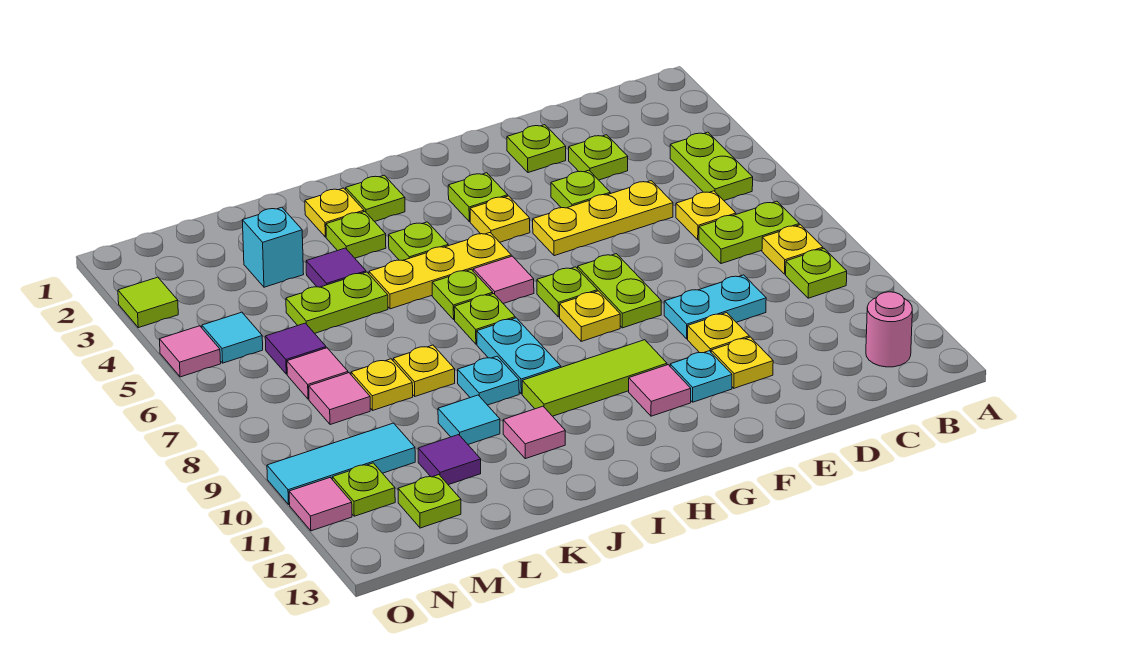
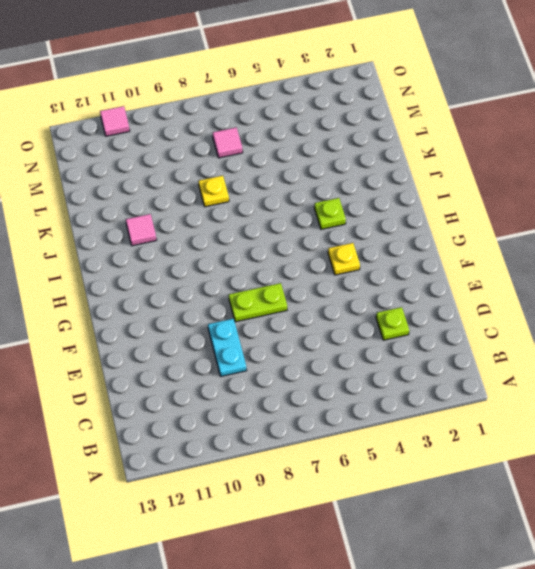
none -> lime plate B4:B5 level 1
none -> lime plate B7:C7 level 1
none -> yellow plate B8 level 1
none -> lime plate B9 level 1

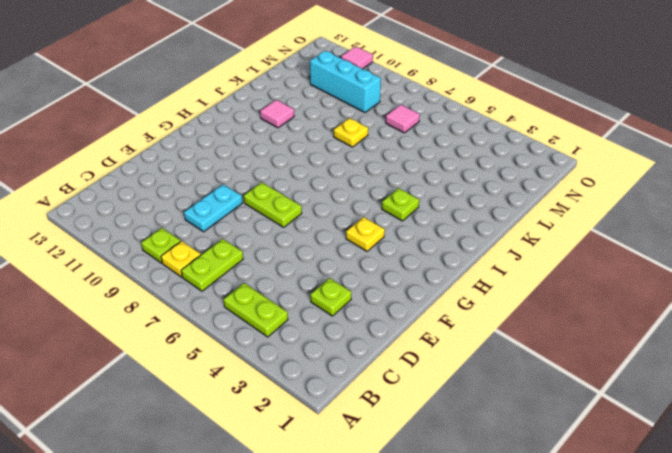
cyan brick M9:M11 level 1 -> cyan tile M10:O10 level 1
none -> pink round brick B12 level 1
none -> yellow plate C6 level 1
none -> yellow plate D5:F5 level 1
none -> lime plate E2 level 1

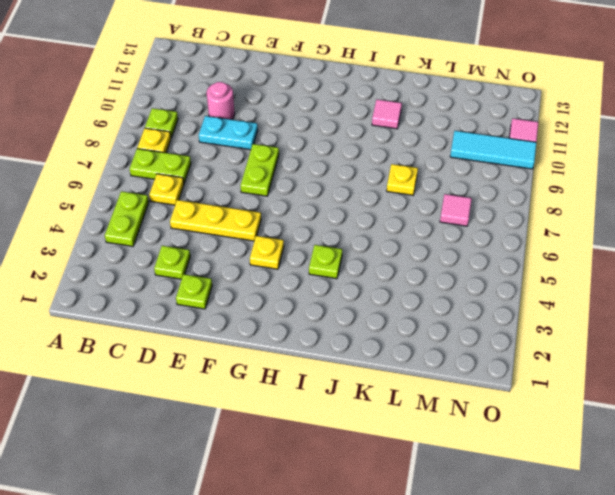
pink round brick D10 level 1 -> pink round brick B12 level 1
none -> lime plate E4 level 1
none -> yellow plate E10 level 1
none -> yellow plate E11 level 1
none -> cyan plate F11 level 1

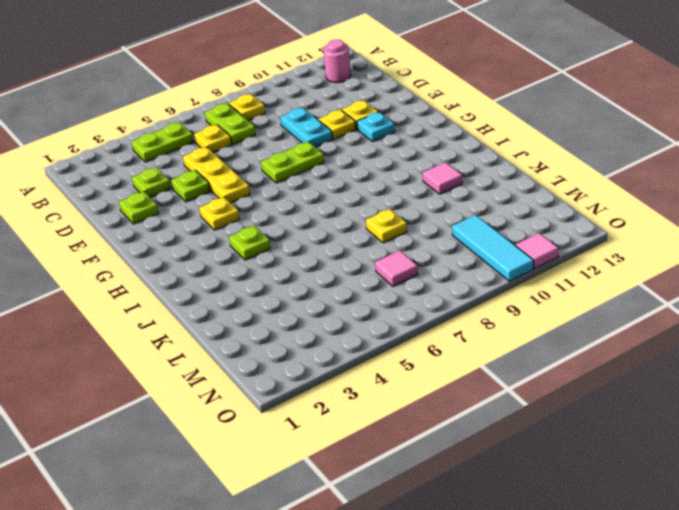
none -> lime plate B9 level 1
none -> lime plate G3 level 1
none -> lime plate G7 level 1
none -> yellow plate G8 level 1

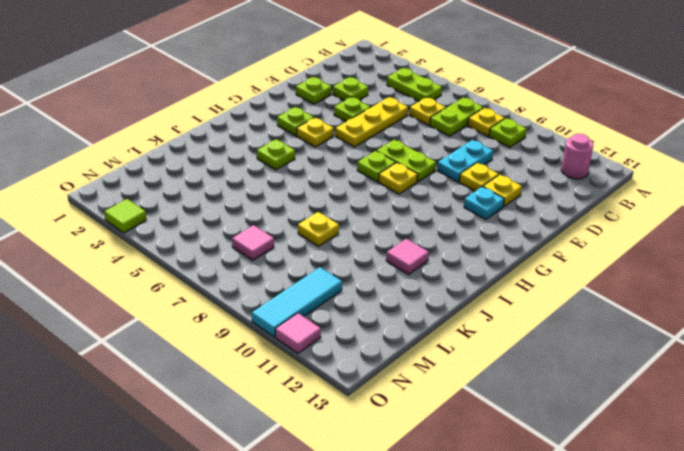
none -> lime tile G10:I10 level 1
none -> pink tile G11 level 1
none -> yellow plate H5:J5 level 1
none -> pink tile H6 level 1

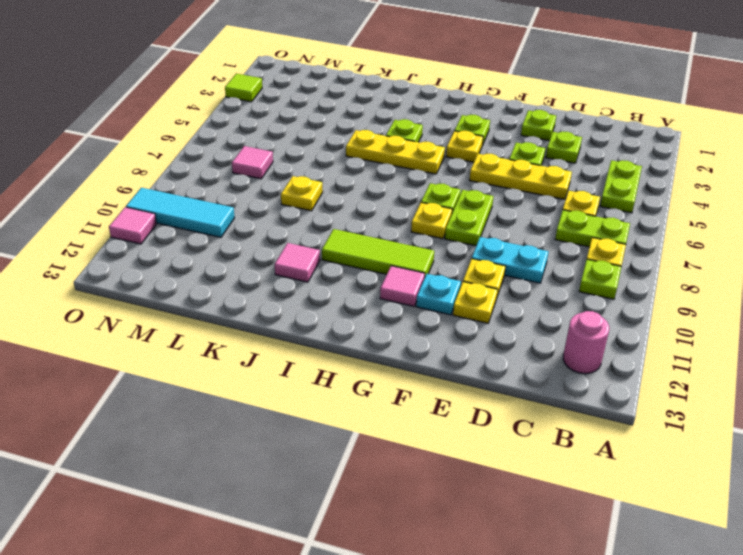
none -> pink tile H6 level 1
none -> lime plate I2 level 1
none -> lime plate I6 level 1
none -> lime plate I7 level 1

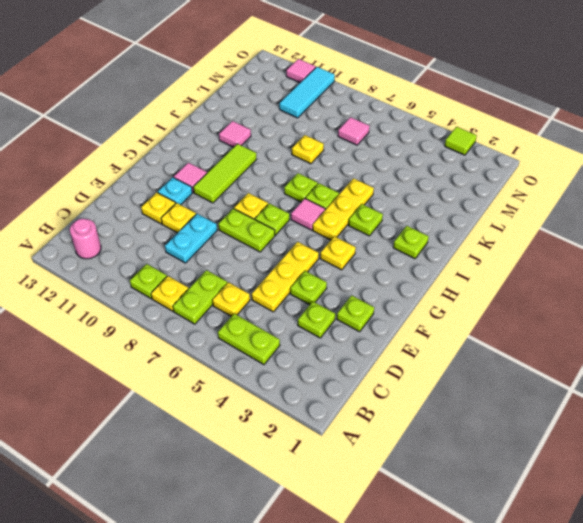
none -> lime plate G3 level 1
none -> cyan plate I8:I9 level 1
none -> yellow plate J2 level 1
none -> lime plate J3 level 1

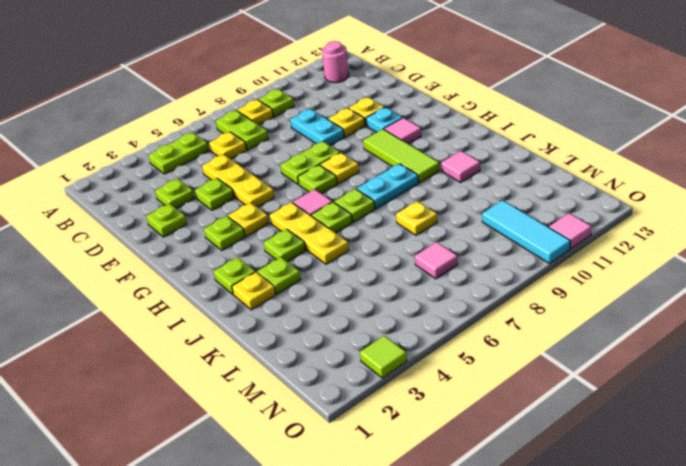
none -> cyan plate J9 level 1
none -> purple tile K4 level 1
none -> lime plate K5:L5 level 1
none -> cyan tile K10 level 1

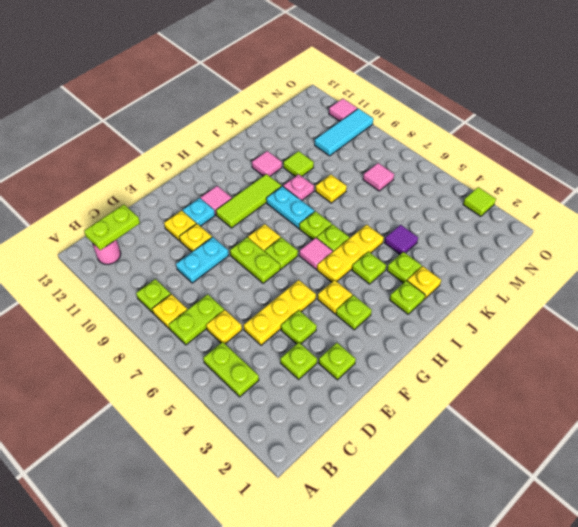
lime plate B12:C12 level 2 -> lime plate K5:L5 level 1
pink plate J9 level 1 -> cyan plate J9 level 1
lime tile K10 level 1 -> cyan tile K10 level 1
none -> cyan brick L3 level 1
none -> yellow plate L8 level 1
none -> purple tile L11 level 1
none -> purple tile M6 level 1

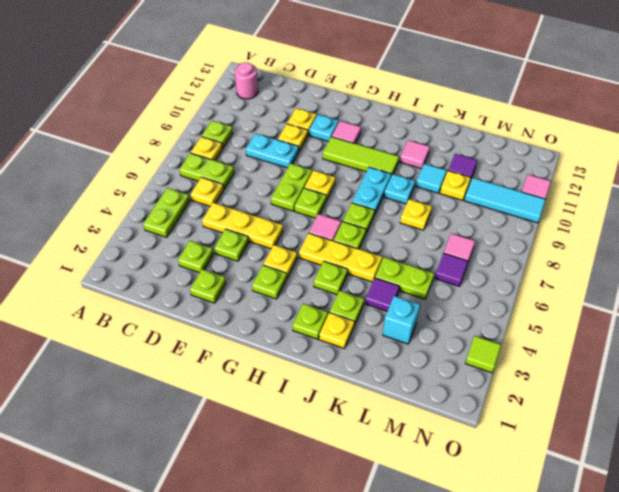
yellow plate L10 level 1 -> yellow plate L8 level 1
none -> pink tile M8 level 1
none -> lime plate M12 level 1
none -> cyan tile N5 level 1
none -> lime plate N11 level 1

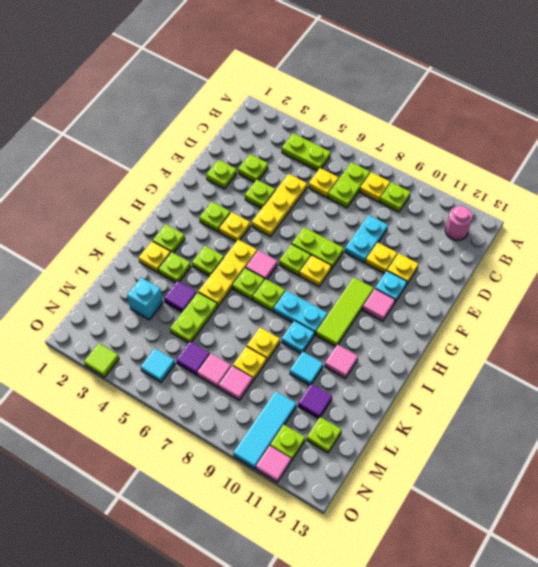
none -> pink tile O5 level 1

